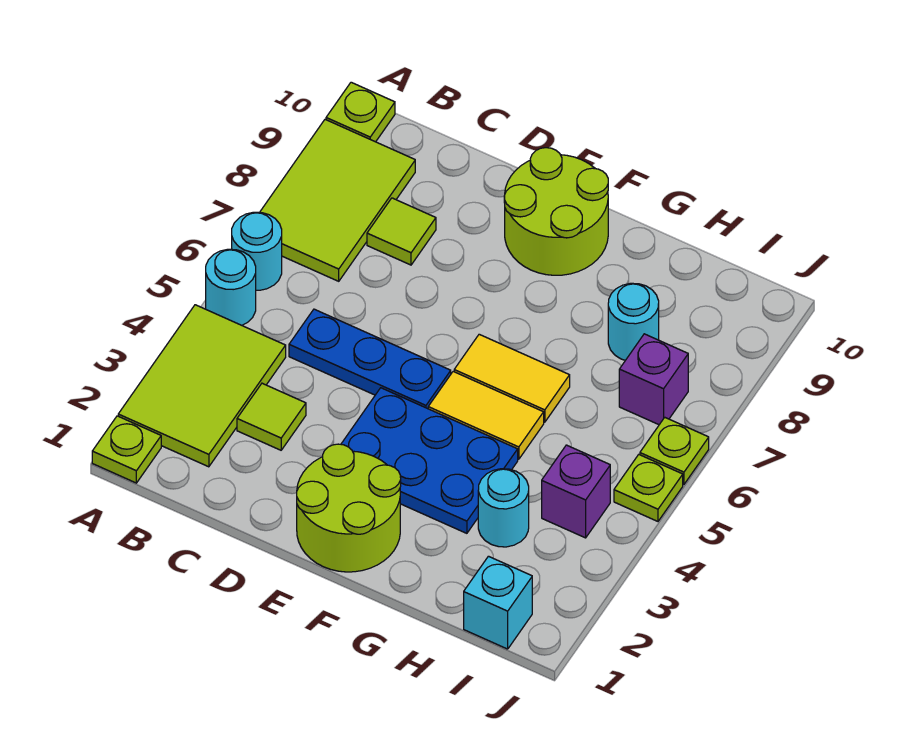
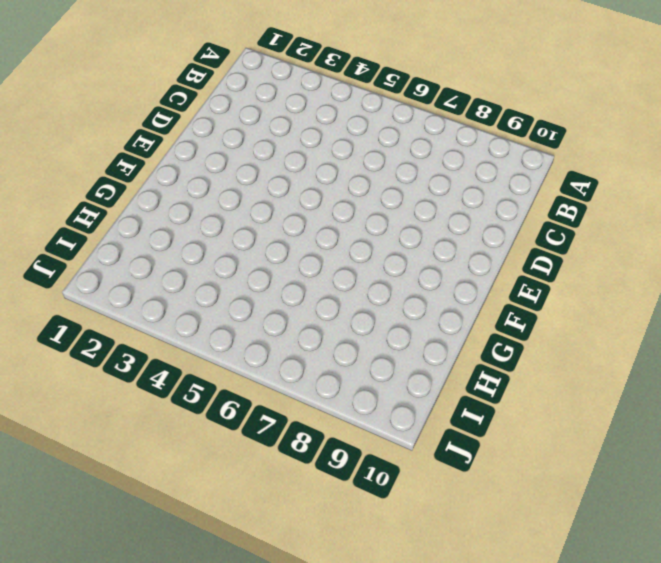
none -> lime plate A1 level 1
none -> lime tile A2:B4 level 1
none -> cyan round brick A5 level 1

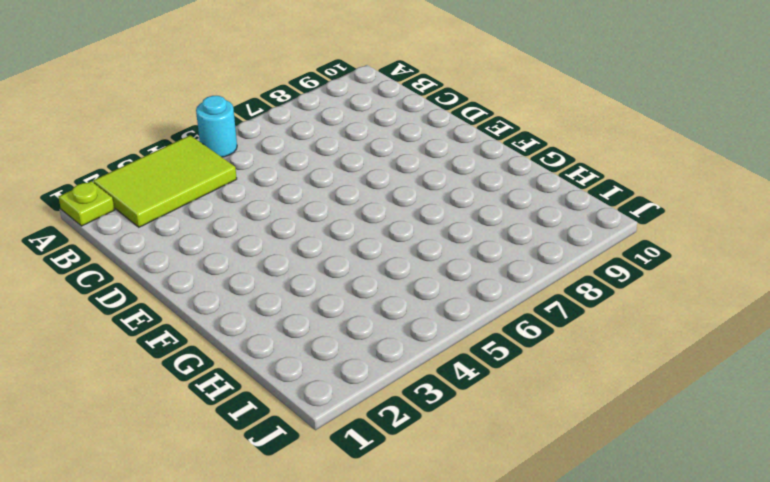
none -> cyan round brick A6 level 1
none -> lime tile A7:B9 level 1
none -> lime plate A10 level 1

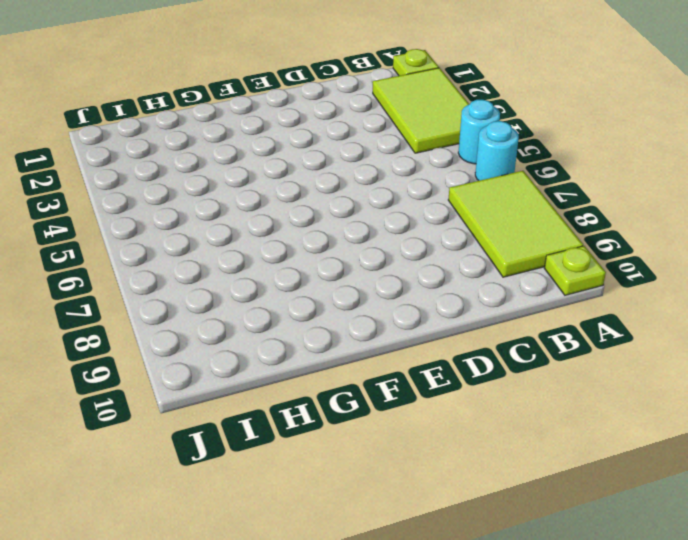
none -> lime tile C3 level 1
none -> blue plate C5:E5 level 1
none -> lime tile C8 level 1

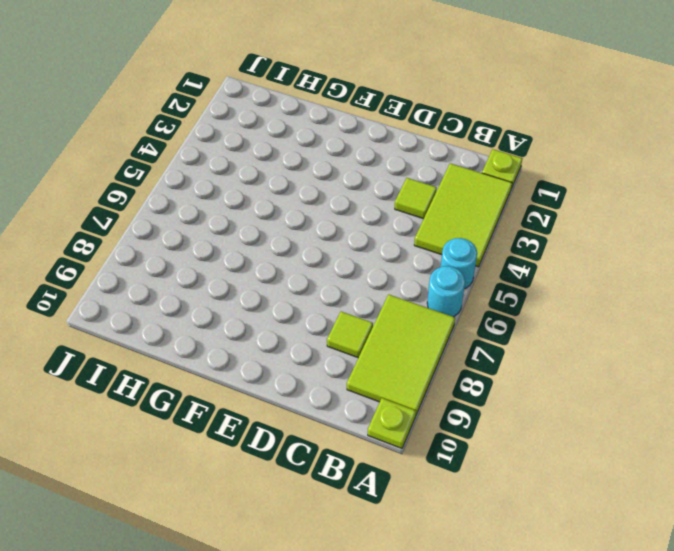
none -> blue plate C5:E5 level 1
none -> lime round brick E1:F2 level 1
none -> blue plate E3:G4 level 1

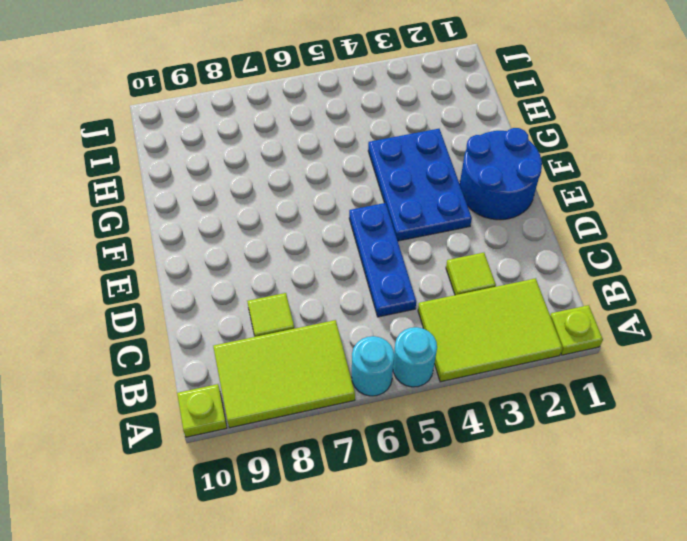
blue round brick E1:F2 level 1 -> lime round brick E1:F2 level 1
none -> lime round brick E9:F10 level 1
none -> yellow tile F5:G5 level 1
none -> yellow tile F6:G6 level 1

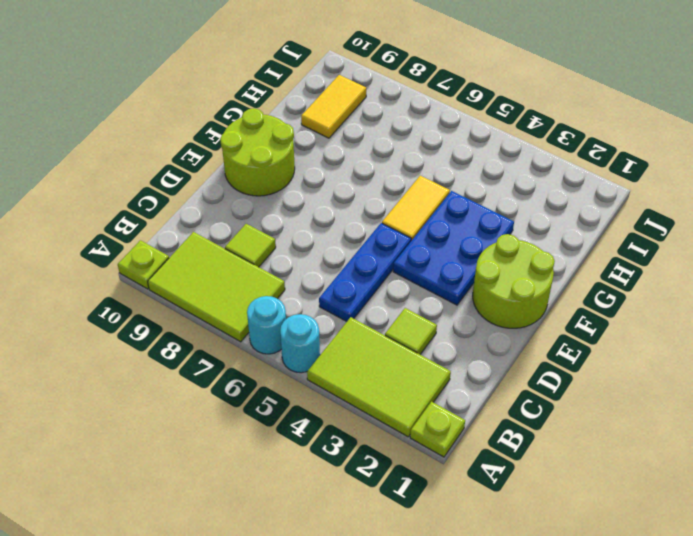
yellow tile H9:I9 level 1 -> yellow tile F6:G6 level 1
none -> cyan round brick H3 level 1
none -> cyan round brick H8 level 1
none -> cyan brick I1 level 1

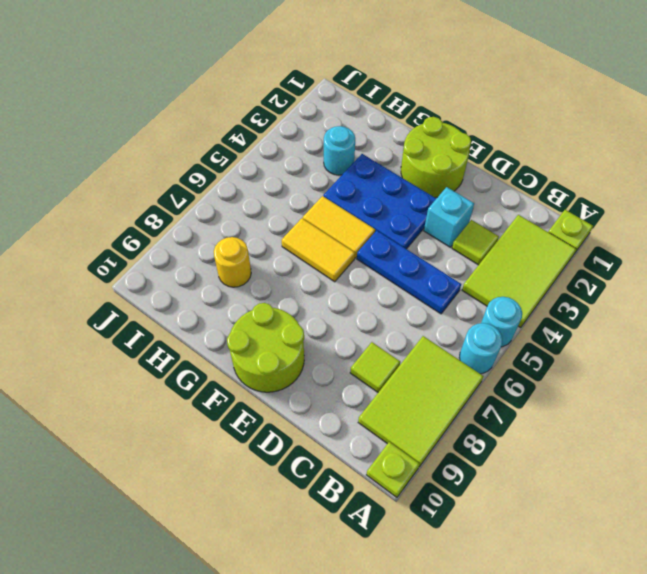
cyan brick D3 level 1 -> cyan brick I1 level 1
yellow round brick H8 level 1 -> cyan round brick H8 level 1
none -> purple brick I4 level 1
none -> purple brick I7 level 1
none -> lime plate J5 level 1

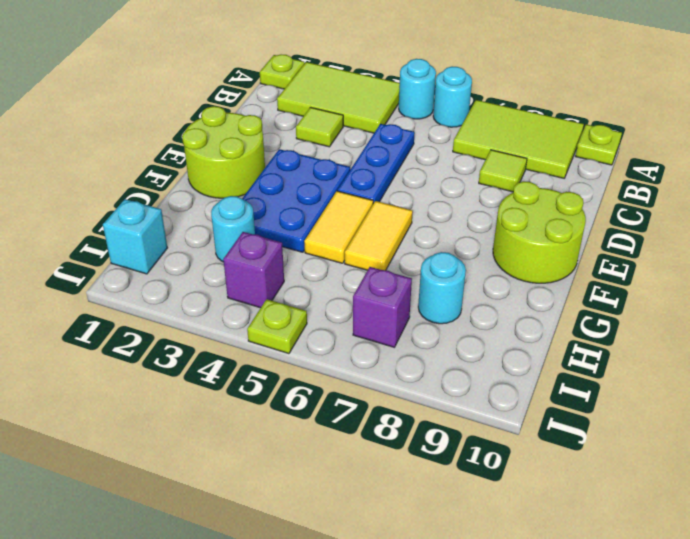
none -> lime plate J6 level 1

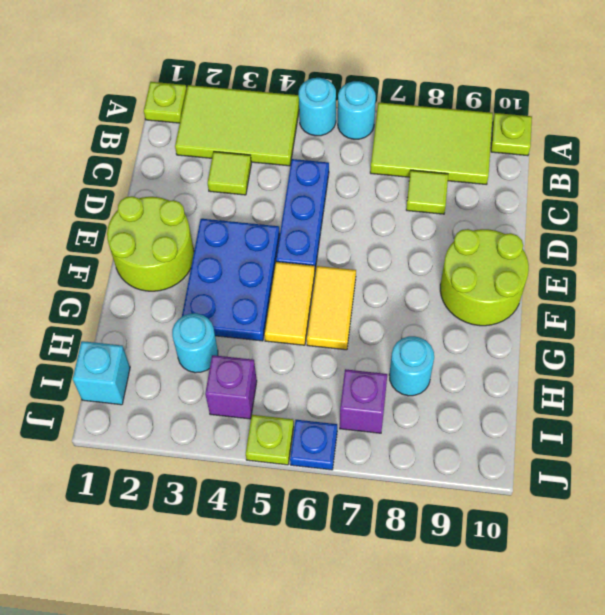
blue plate J6 level 1 -> lime plate J6 level 1

